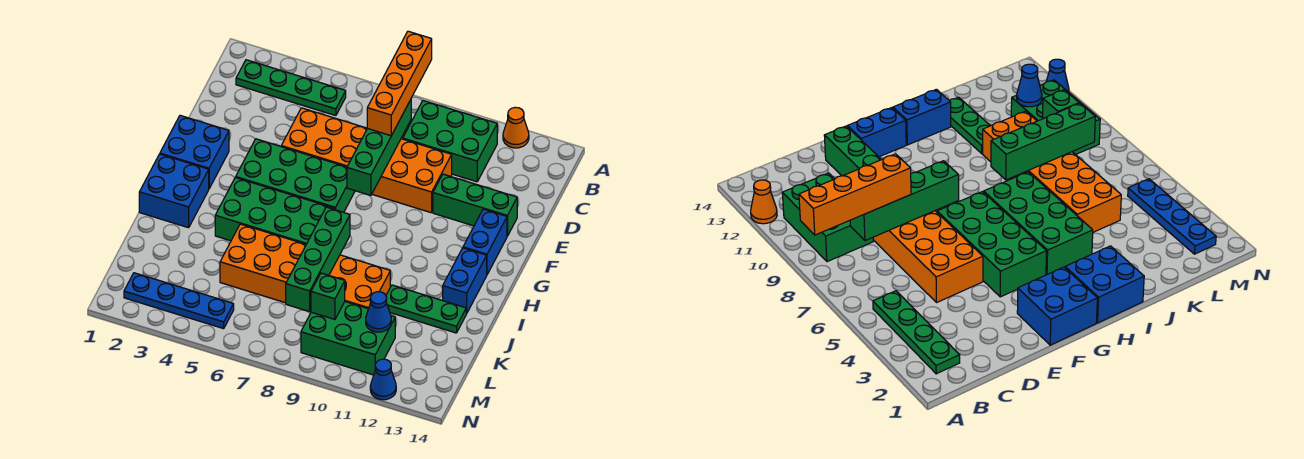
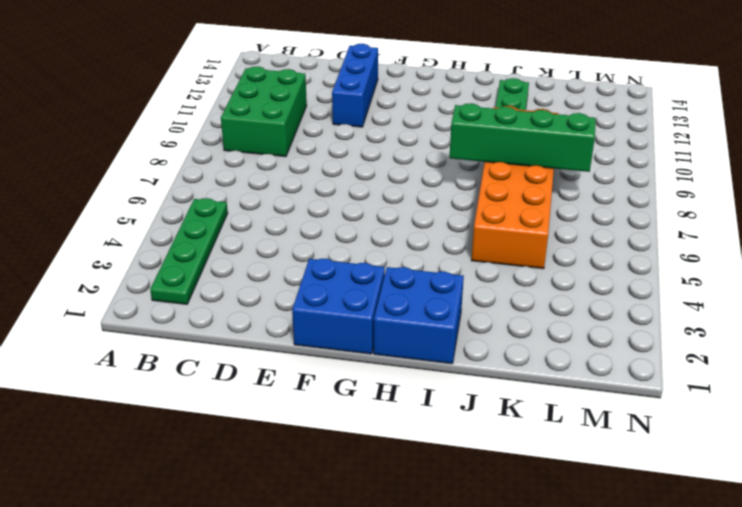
blue brick E11:E13 level 1 -> green brick E11:E13 level 1
none -> orange cone A12 level 1
none -> orange brick D5:E10 level 1
none -> green brick F4:G7 level 1

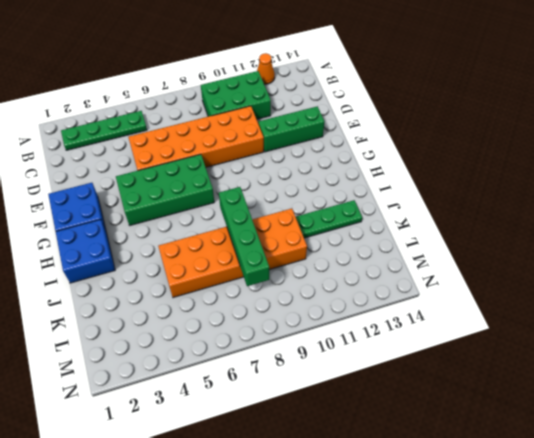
none -> blue brick F13:G13 level 1
none -> green brick H4:I7 level 1
none -> blue brick H13:I13 level 1

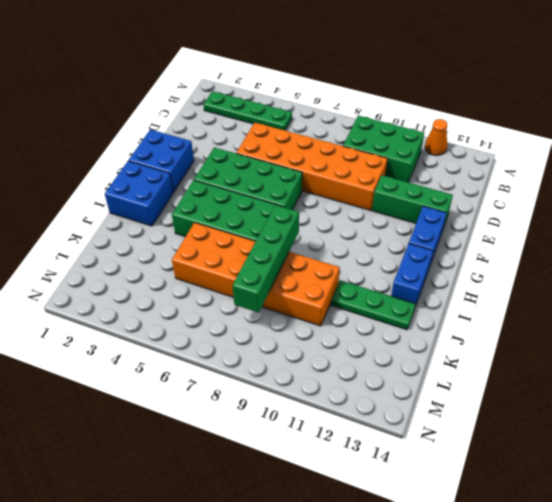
none -> green brick L9:M11 level 1
none -> blue plate M2:M5 level 1
none -> blue cone N12 level 1

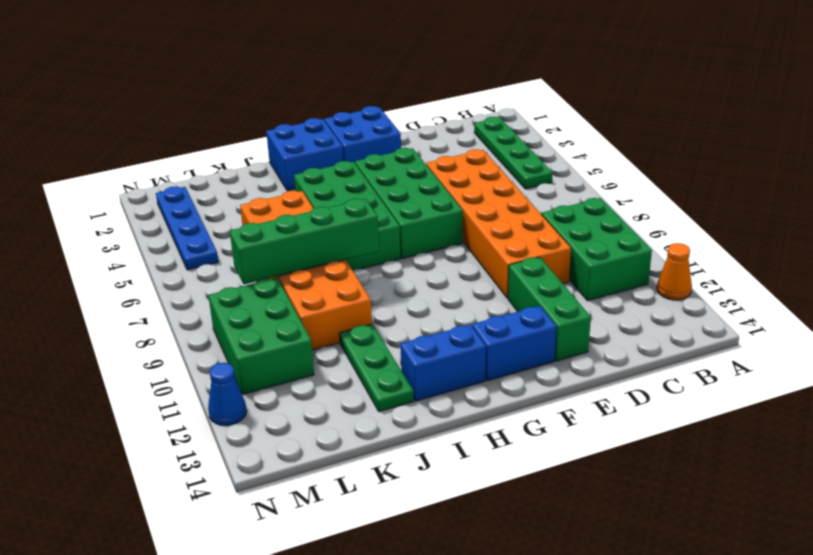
none -> green brick C8:F8 level 2
none -> green brick L9 level 2
none -> blue cone L11 level 2

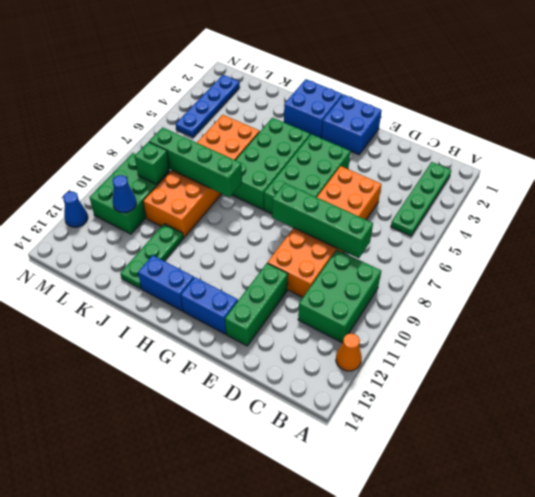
none -> orange brick A8:D8 level 3

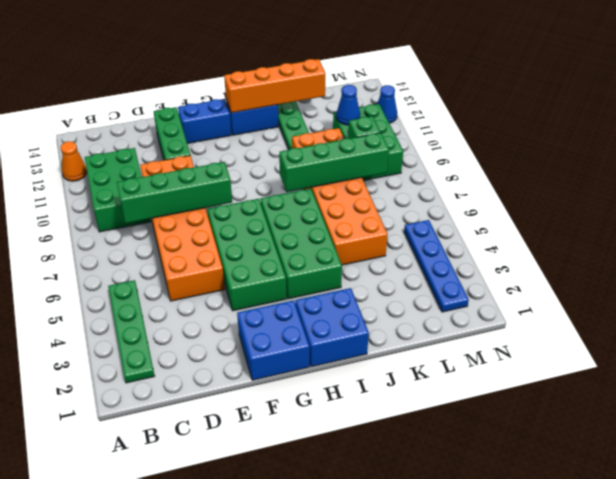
orange brick H13:K13 level 2 -> orange brick A8:D8 level 3

